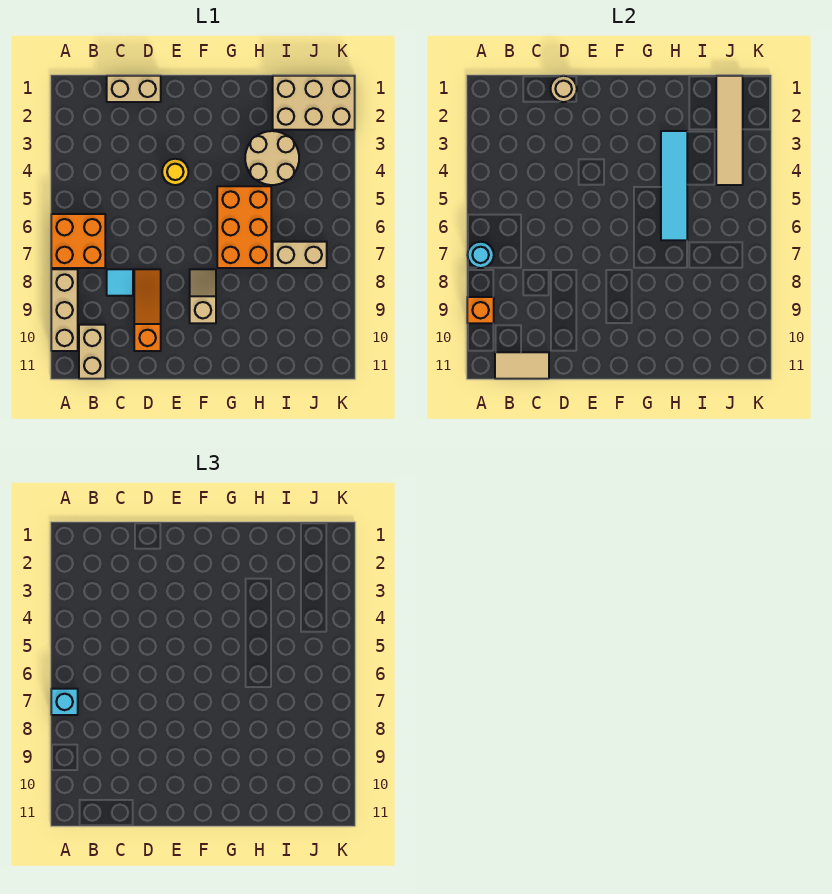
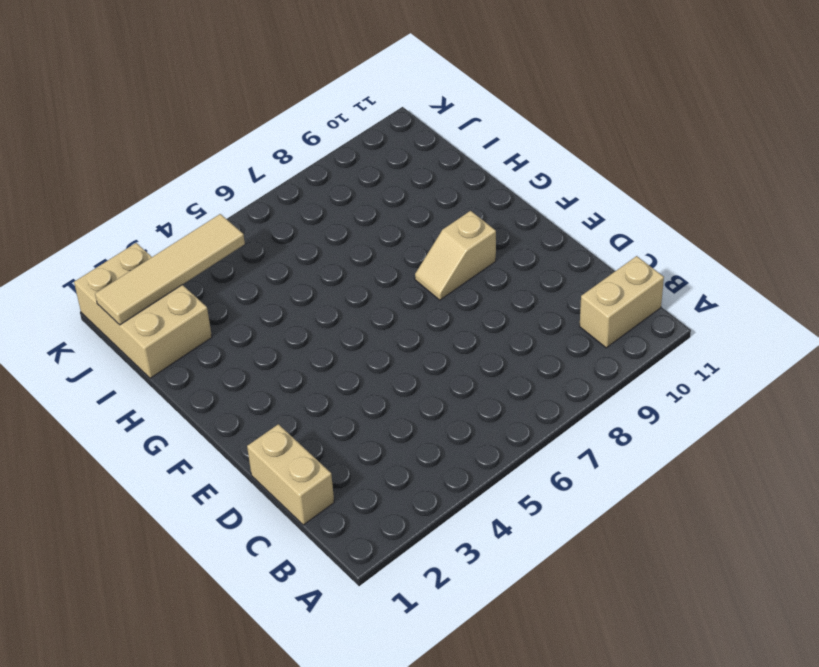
none -> orange brick A6:B7 level 1
none -> tan brick A8:A10 level 1
none -> cyan tile C8 level 1

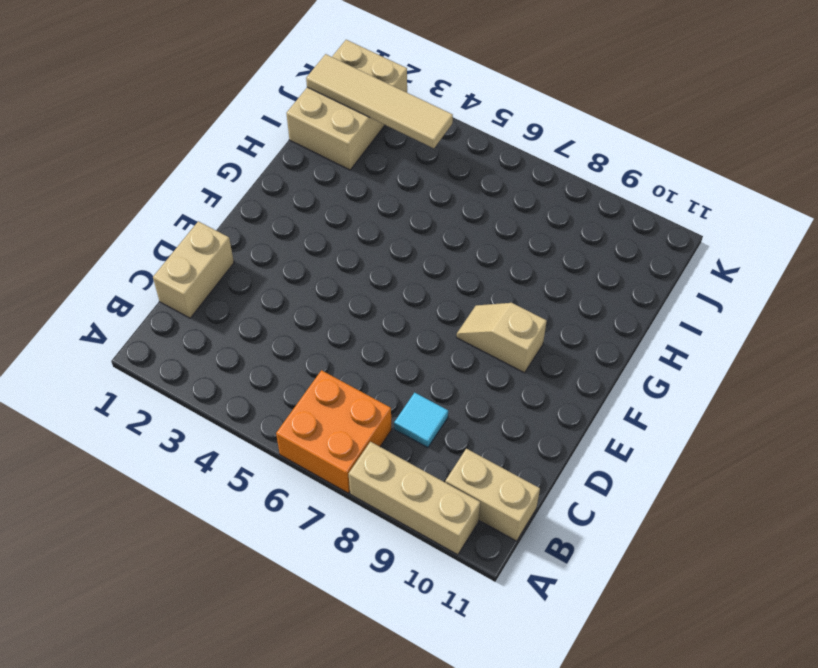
none -> orange slope D8:D10 level 1 top 10
none -> yellow round brick E4 level 1
none -> orange brick G5:H7 level 1

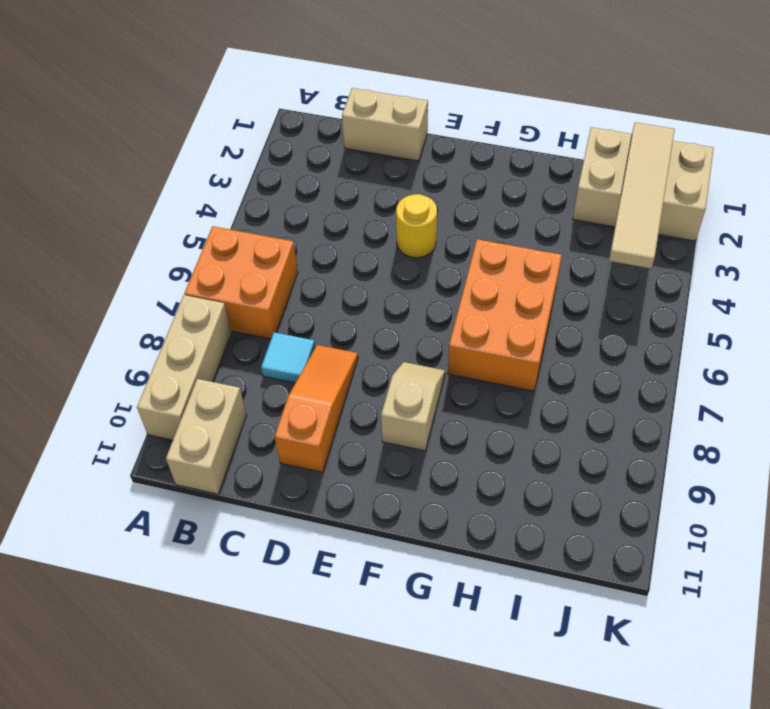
none -> tan round brick H3:I4 level 1
none -> tan brick I7:J7 level 1
none -> cyan round brick A7 level 2

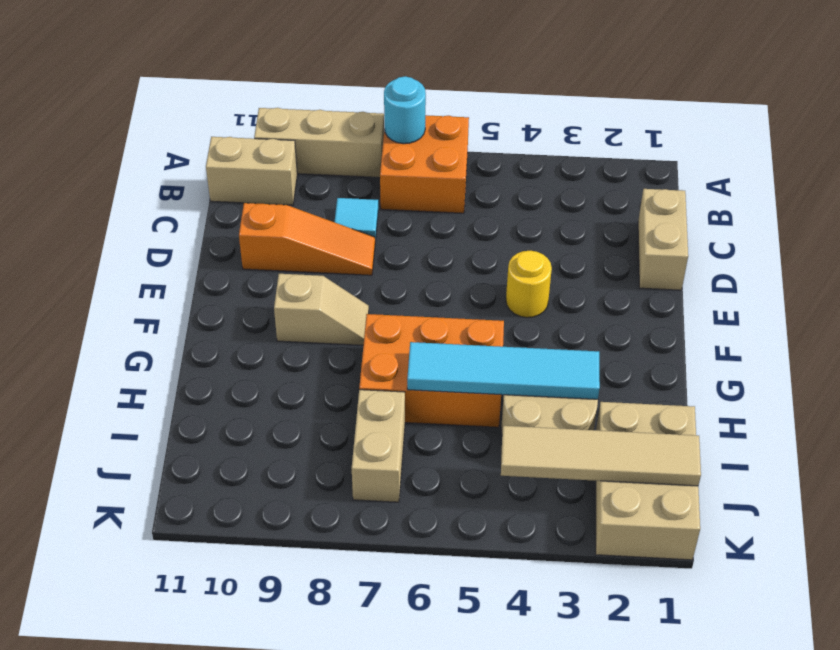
none -> orange brick A9 level 2
none -> tan tile B11:C11 level 2
none -> tan round brick D1 level 2

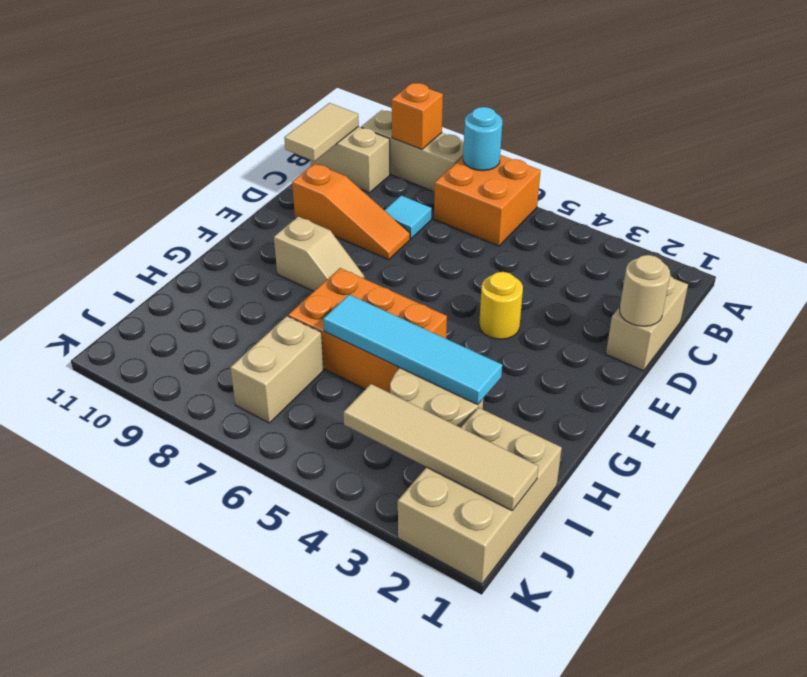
none -> cyan brick A7 level 3

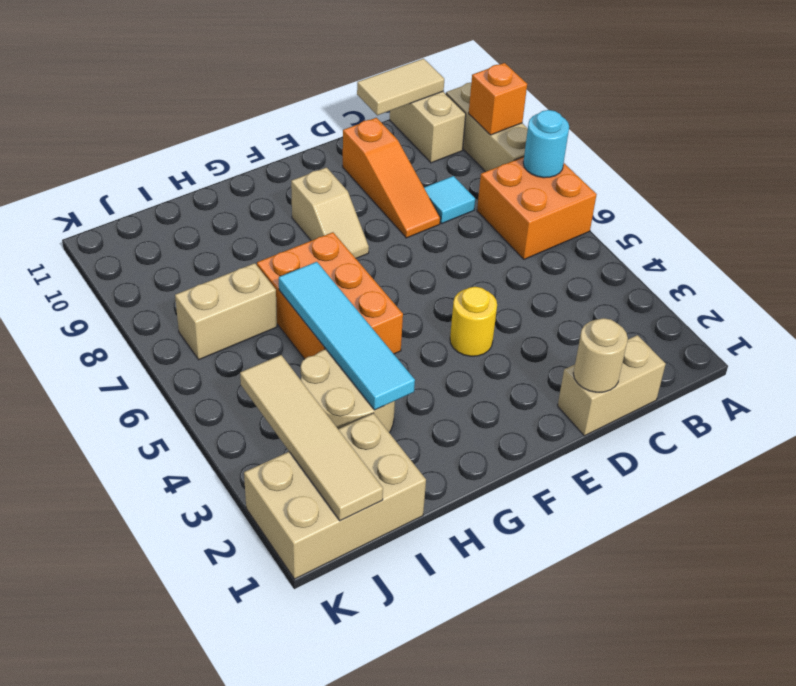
none -> cyan brick A7 level 3

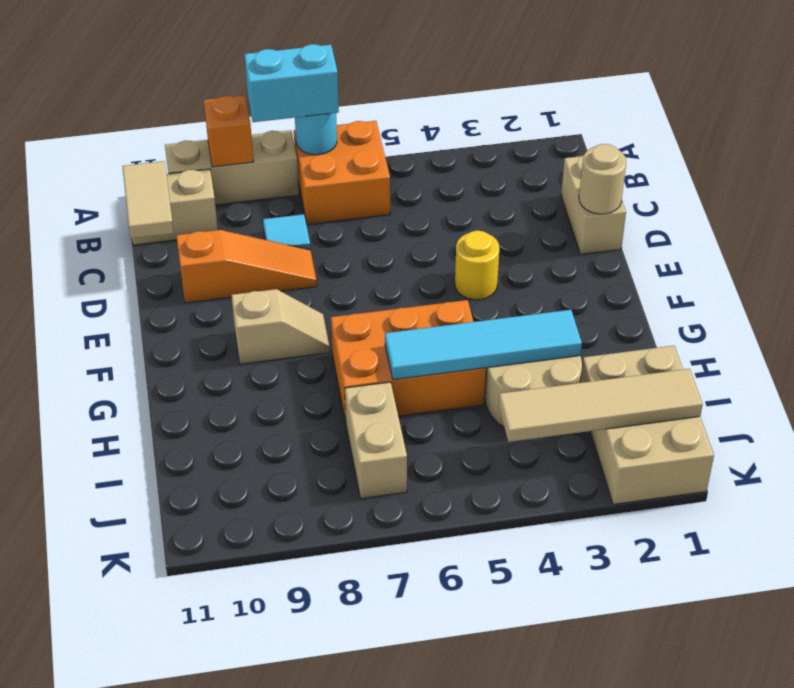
cyan brick A7:A8 level 3 -> cyan brick A7 level 3

